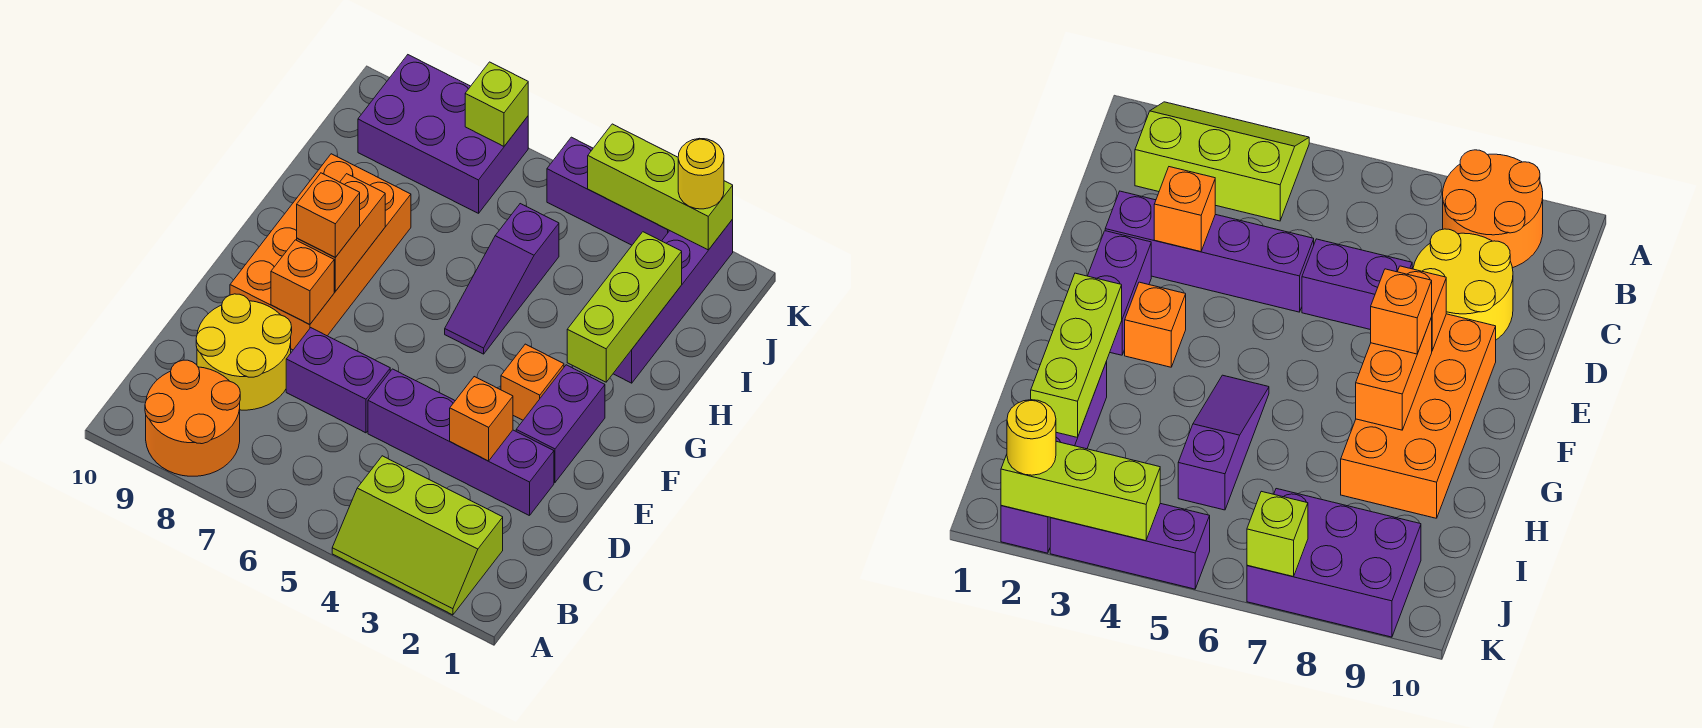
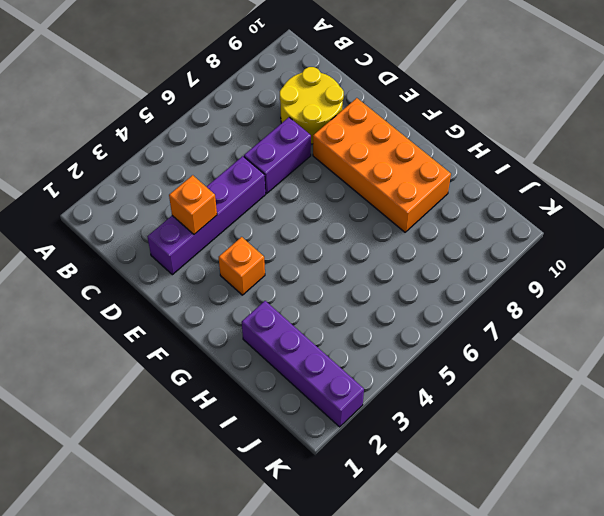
none -> lime slope A2:B4 level 1 top B
none -> orange round brick A8:B9 level 1
none -> purple brick E2:F2 level 1

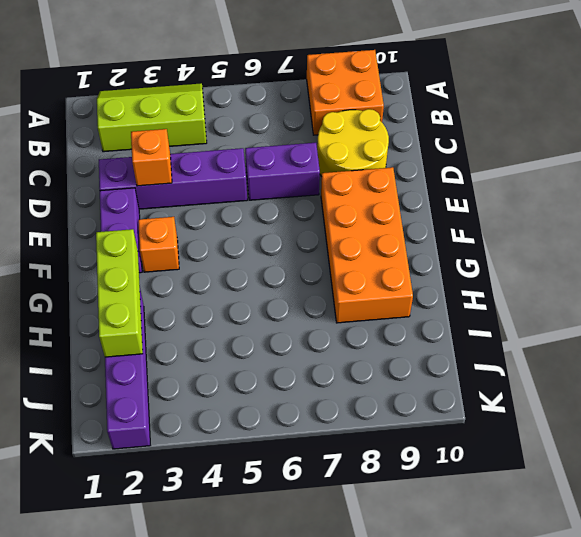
orange brick A8:B9 level 1 -> orange round brick A8:B9 level 1
none -> purple slope G5:I5 level 1 top I
none -> purple brick J7:K9 level 1
none -> purple brick K3:K5 level 1

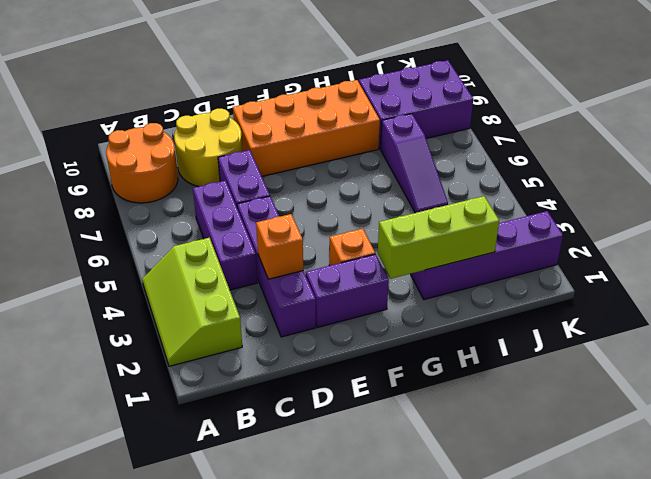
purple brick C4:C6 level 1 -> purple brick K3:K5 level 1
purple slope I5:I7 level 1 top 7 -> purple slope G5:I5 level 1 top I
purple brick I8:K9 level 1 -> purple brick J7:K9 level 1
none -> orange brick E8 level 2
none -> orange brick F8:G8 level 2
none -> lime brick K2:K4 level 2

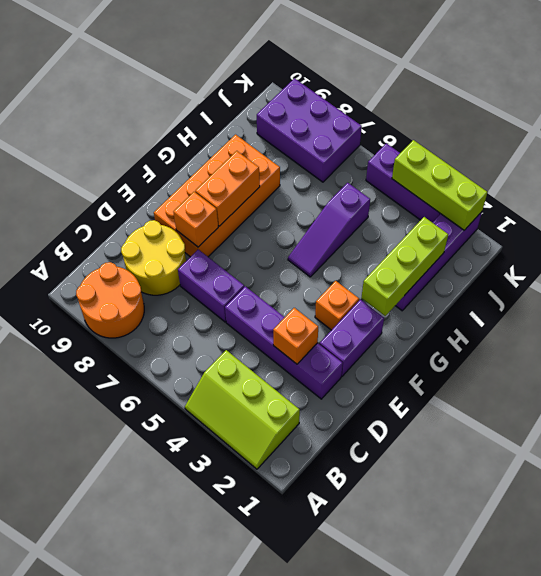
none -> lime brick K7 level 2
none -> orange brick F8 level 3
none -> yellow round brick K2 level 3

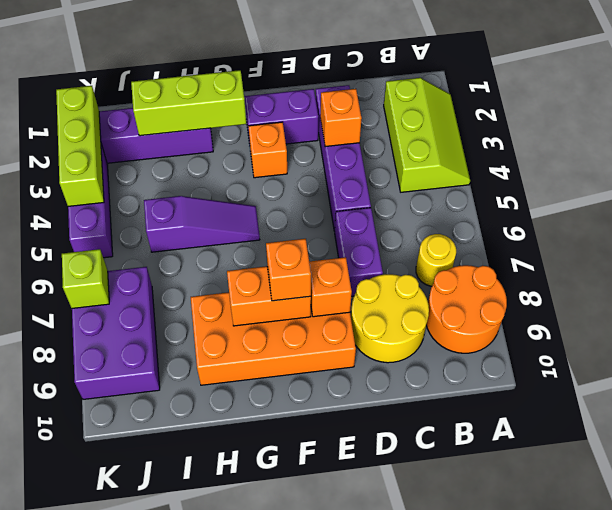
yellow round brick B7 level 1 -> yellow round brick K2 level 3

